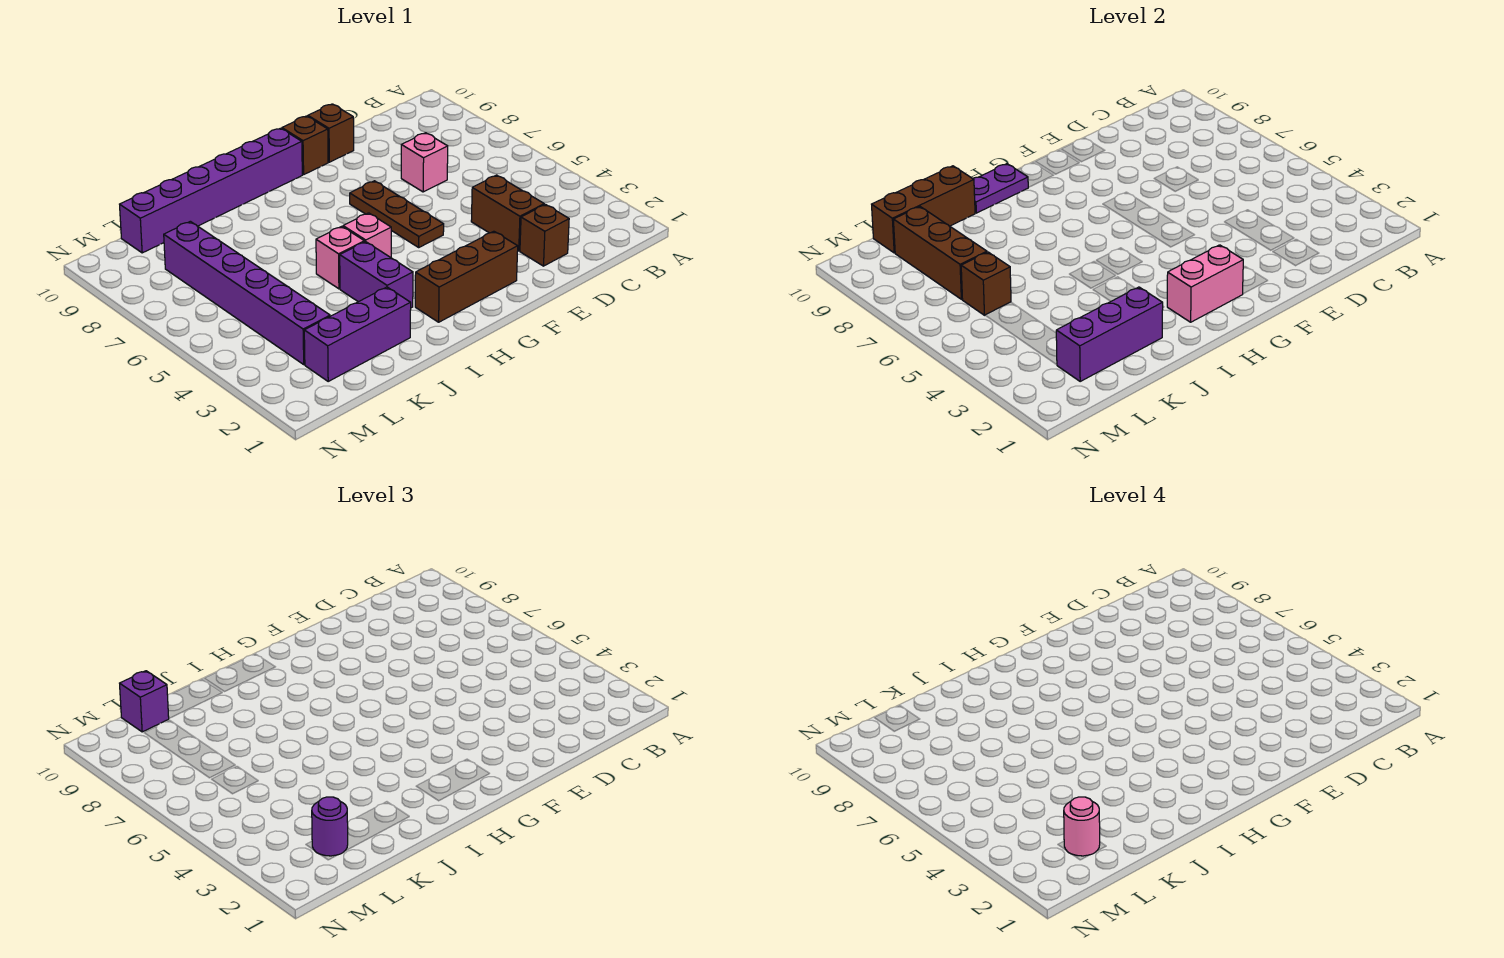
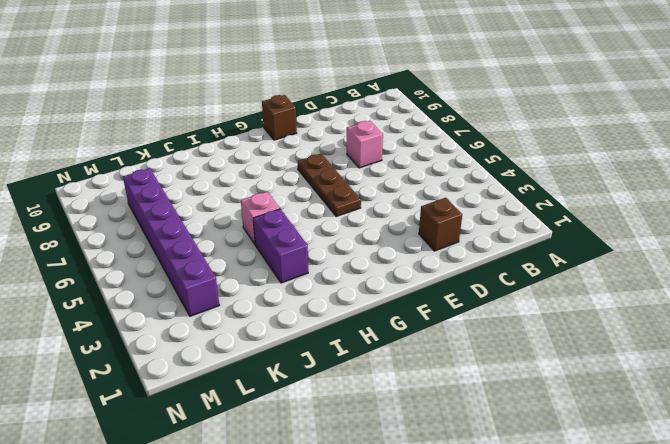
none -> brown brick D3:D4 level 1
none -> brown brick E10 level 1
none -> brown brick F2:H2 level 1

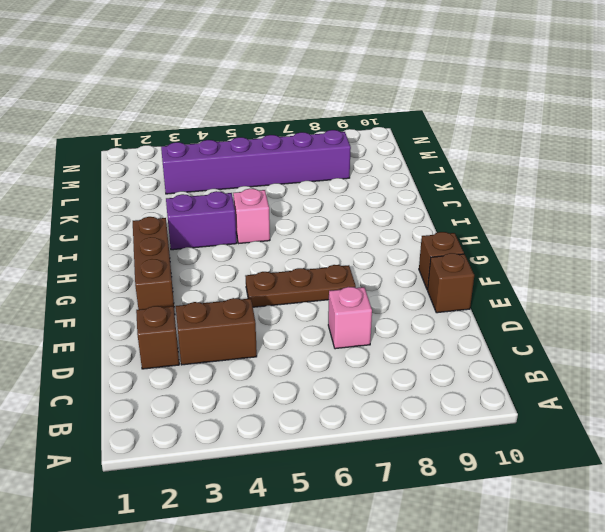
none -> purple brick G10:L10 level 1
none -> pink brick H5 level 1
none -> purple brick J2:L2 level 1

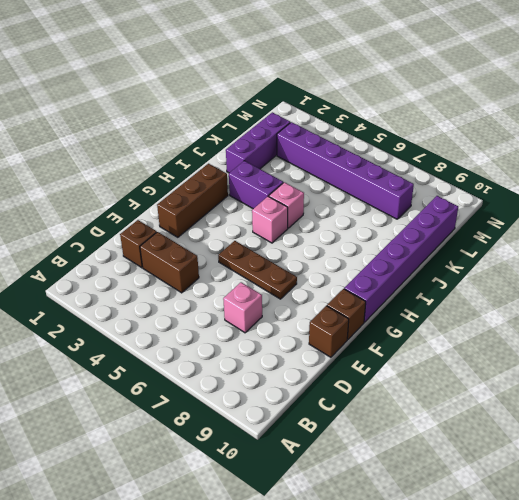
none -> pink brick G2:H2 level 2
none -> purple plate H10:I10 level 2
none -> purple brick J2:L2 level 2

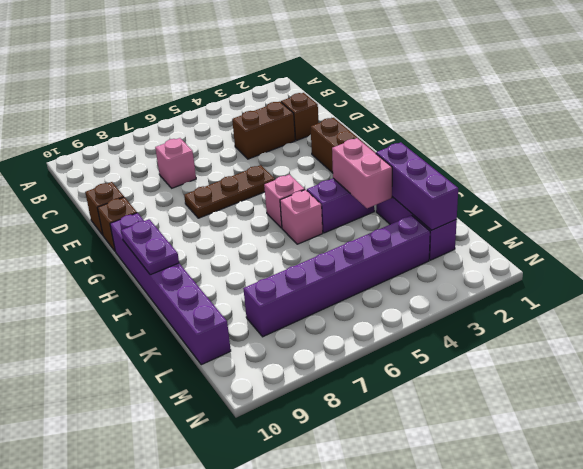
pink brick I3:J3 level 2 -> pink brick G2:H2 level 2
none -> brown brick J10:L10 level 2
none -> brown brick L6 level 2
none -> brown brick L7:L9 level 2

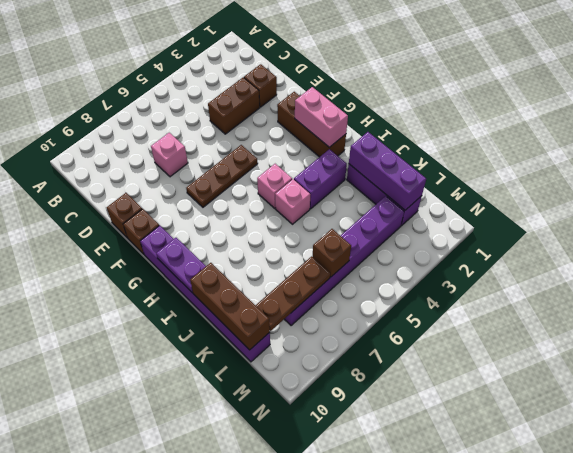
brown plate L7:L9 level 2 -> brown brick L7:L9 level 2
none -> purple round brick L2 level 3
none -> purple brick L10 level 3
none -> pink round brick L2 level 4

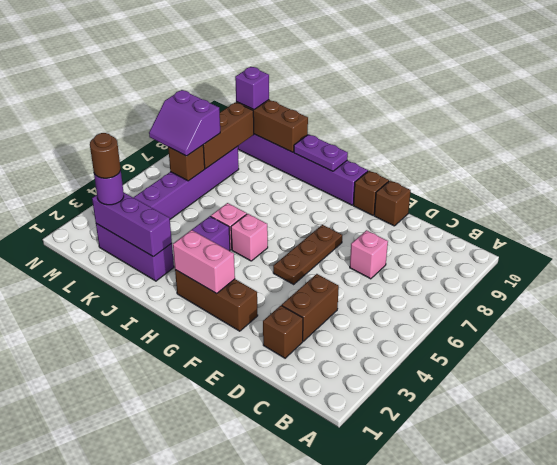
brown round brick L2 level 4 -> pink round brick L2 level 4
purple slope L6:M7 level 3 top 7 -> none

